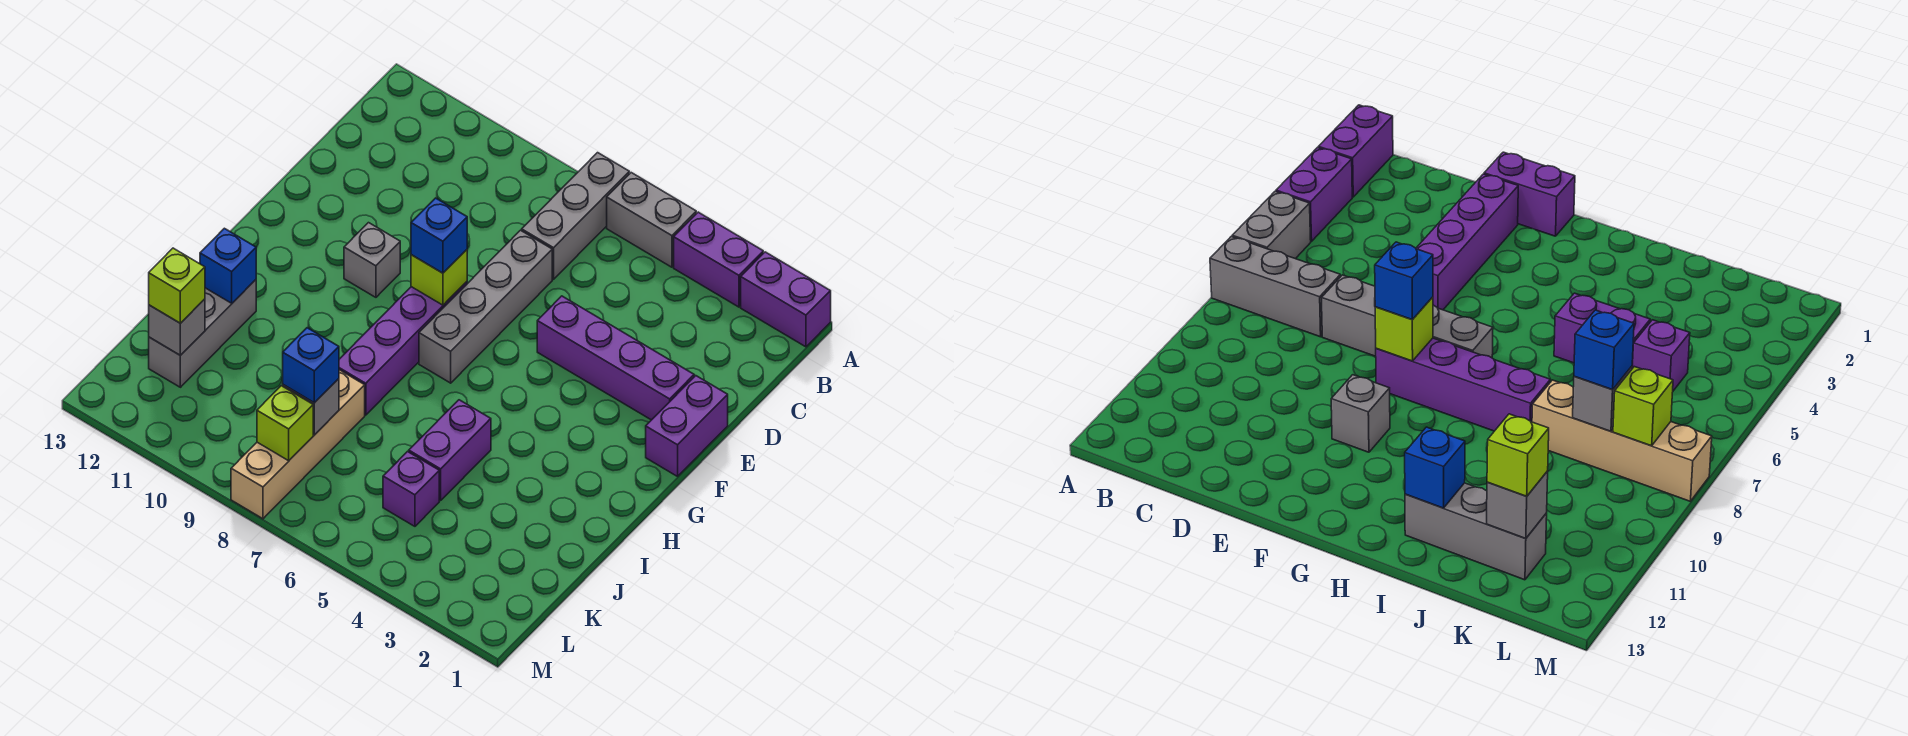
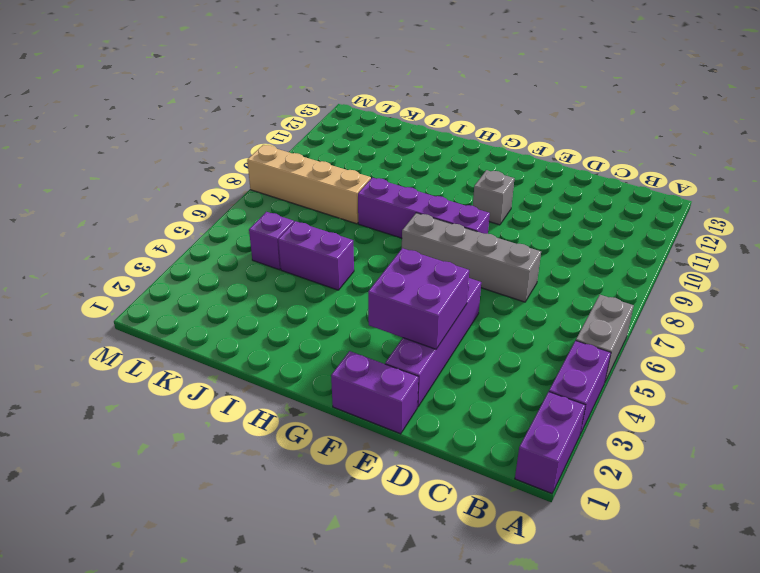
purple brick E3:F4 level 2 -> none
none -> grey brick A7:C7 level 1
none -> grey brick I12:K12 level 1
none -> lime brick F8 level 2

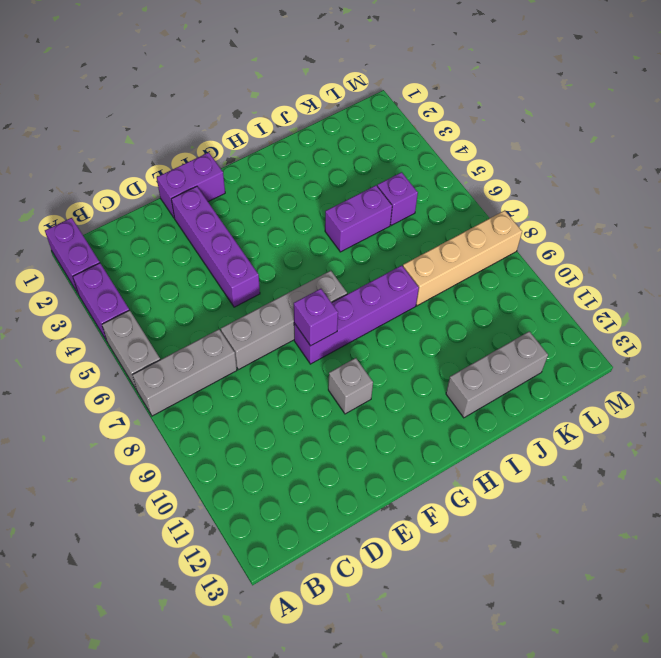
purple brick F8 level 2 -> lime brick F8 level 2
none -> blue brick I12 level 2
none -> grey brick K8 level 2
none -> grey brick K12 level 2

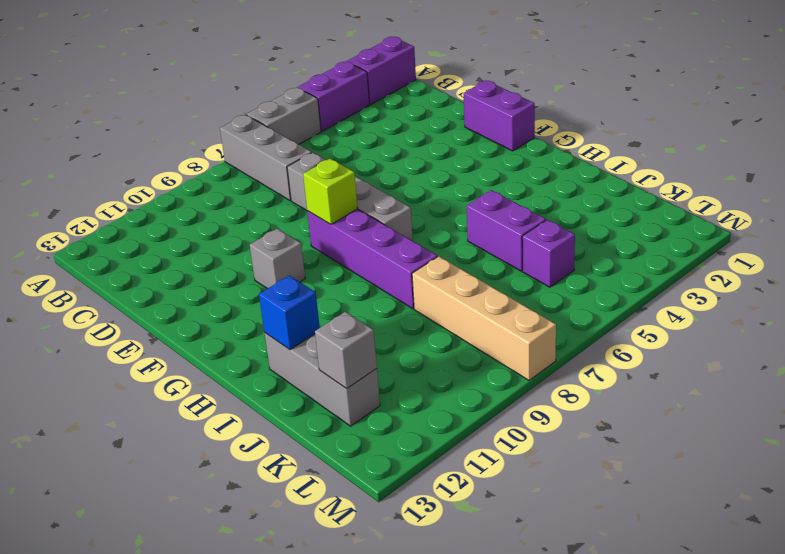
none -> purple brick E2:E5 level 1
none -> grey brick K8 level 2
none -> lime brick L8 level 2

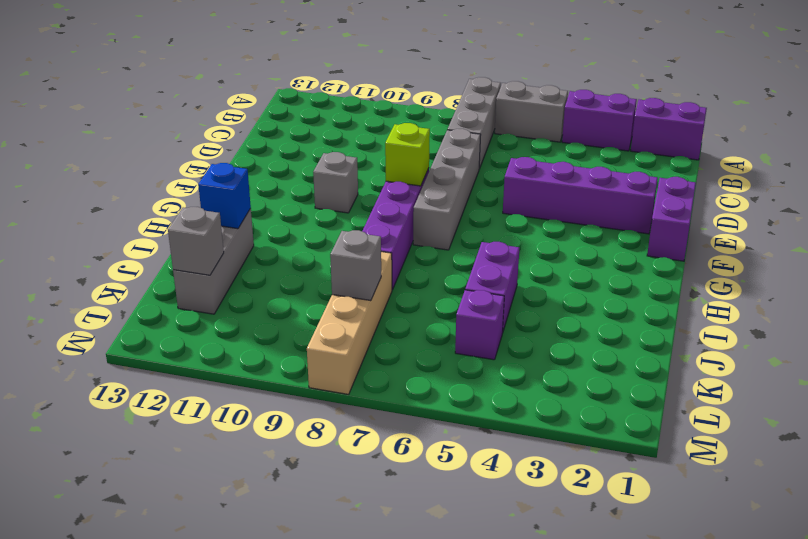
none -> lime brick L8 level 2
none -> blue brick F8 level 3
none -> blue brick K8 level 3

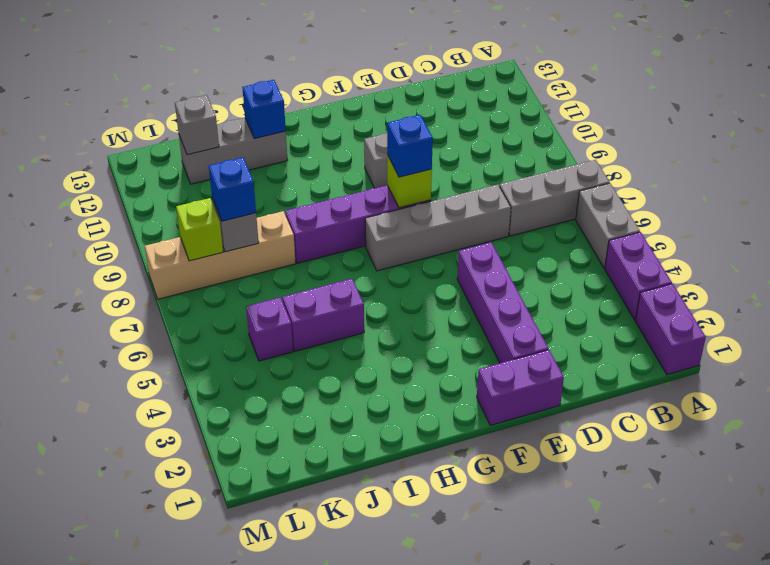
none -> lime brick K12 level 3

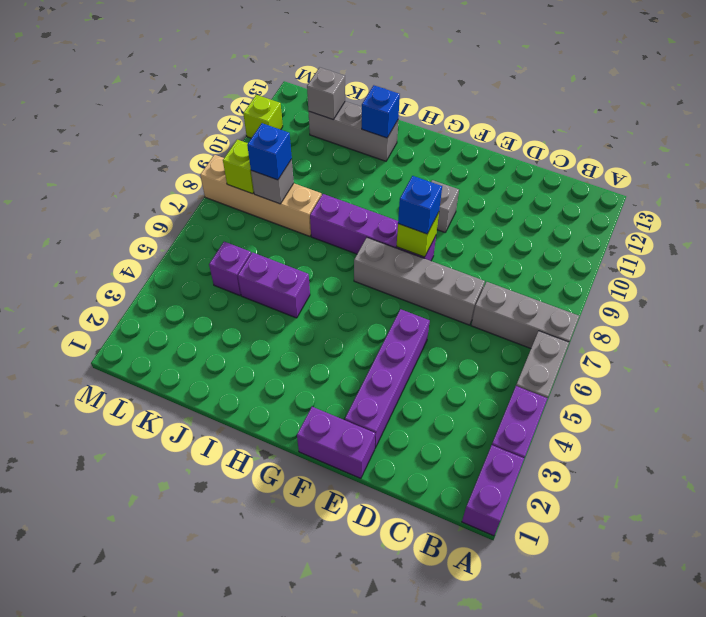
lime brick M11 level 1 -> lime brick K12 level 3

